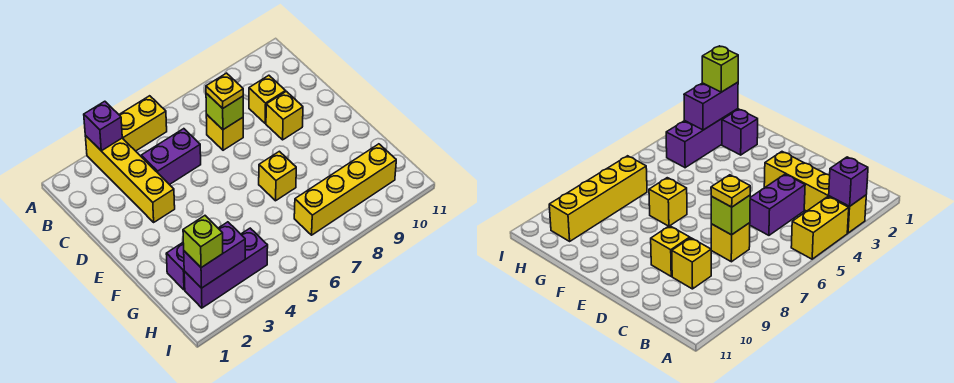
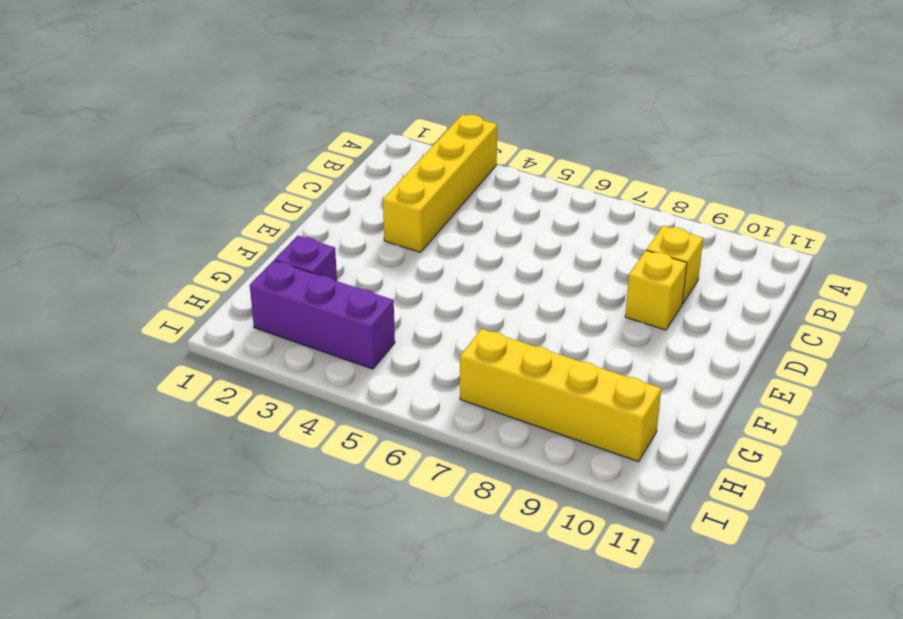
none -> yellow brick A4:A5 level 1
none -> purple brick C4:C5 level 1
none -> yellow brick C7 level 1

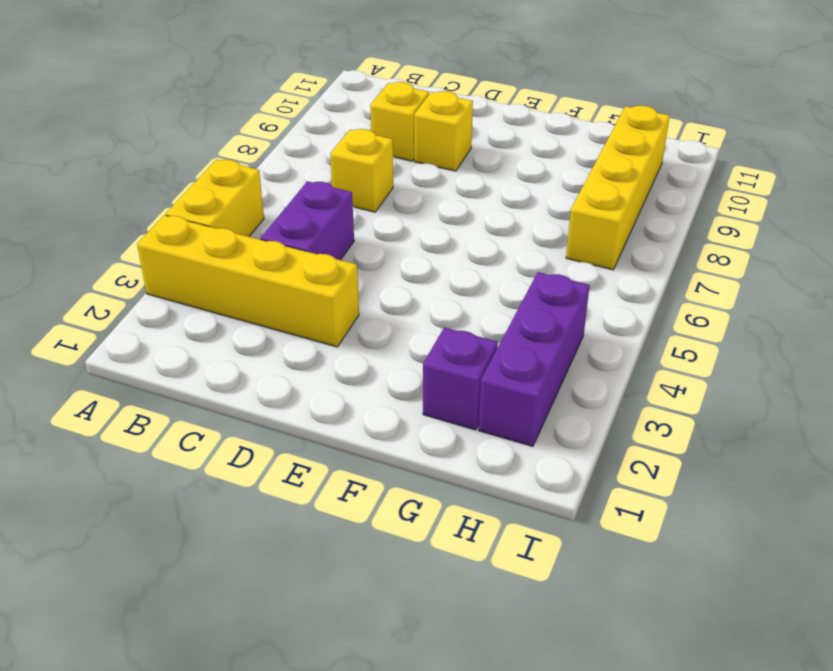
none -> yellow brick F7 level 1
none -> purple brick A3 level 2
none -> lime brick C7 level 2

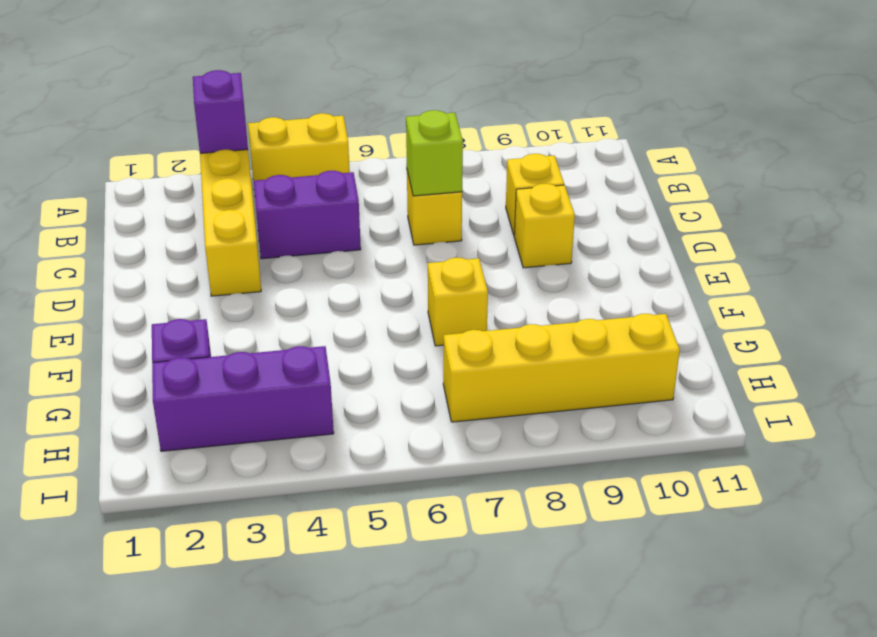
none -> purple brick H2:H3 level 2
none -> yellow plate C7 level 3
none -> lime brick H2 level 3

